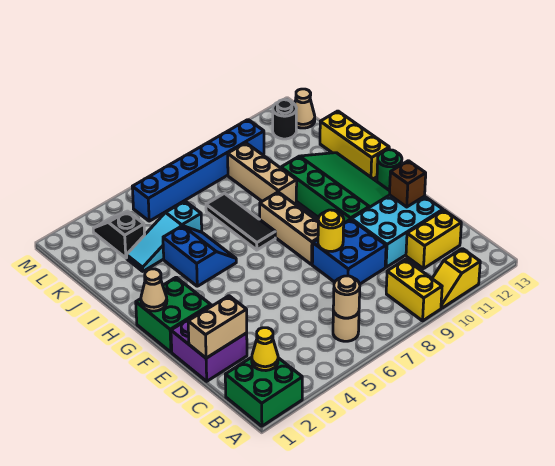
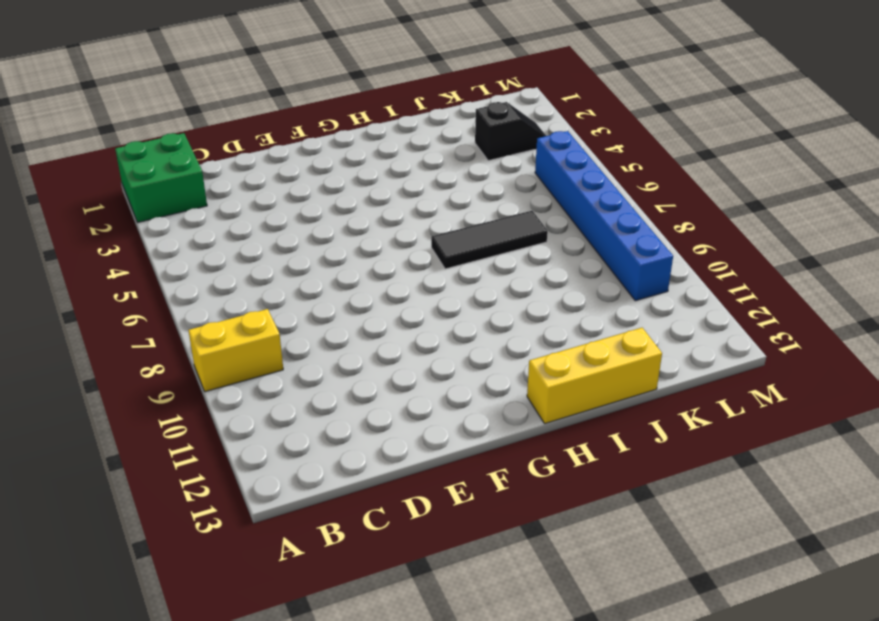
none -> yellow slope A10:A11 level 1 top 11
none -> tan round brick B6 level 1
none -> yellow brick C11:C12 level 1

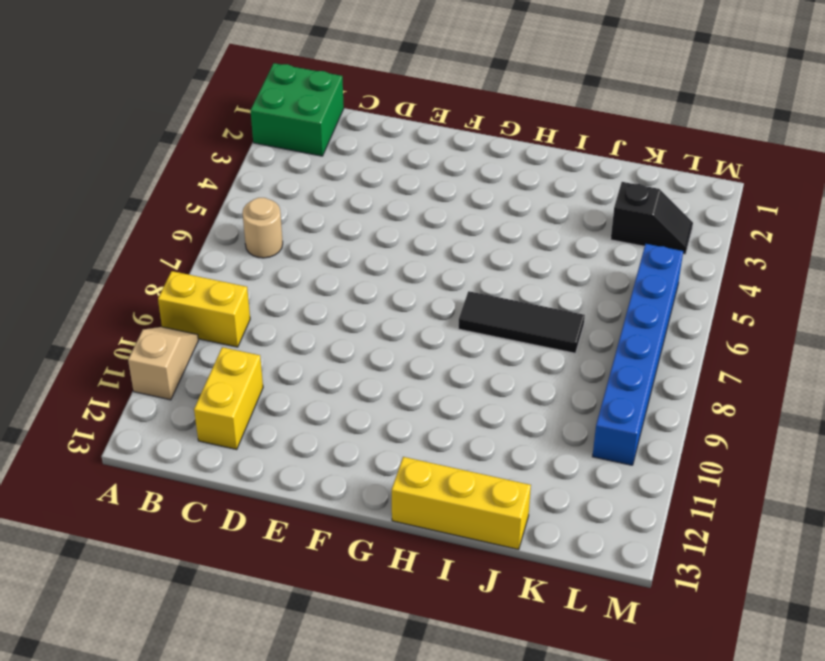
tan slope A10:A11 level 1 top 11 -> yellow slope A10:A11 level 1 top 11
none -> purple brick D1:E2 level 1
none -> blue brick D8:E9 level 1
none -> cyan brick D10:E12 level 1

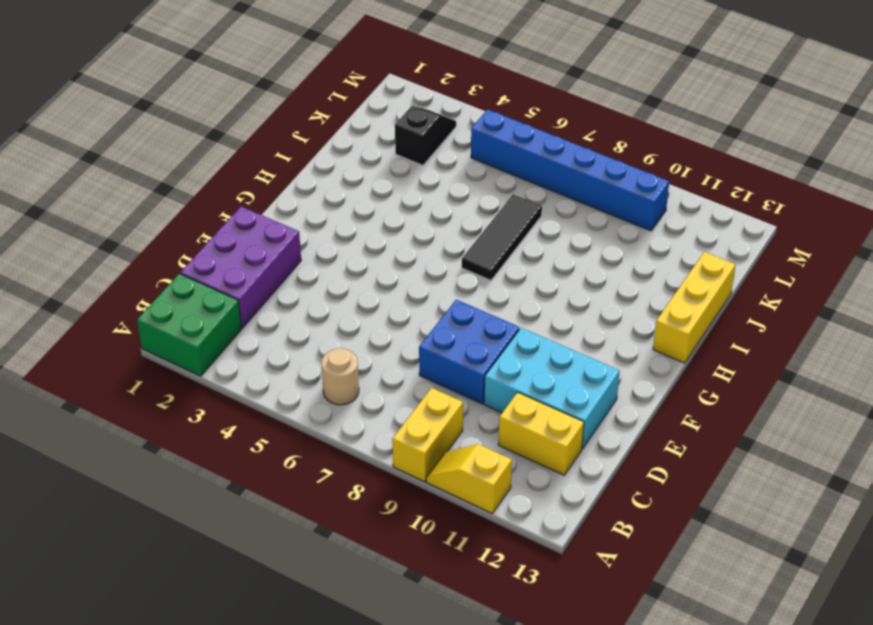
purple brick C1:E2 level 1 -> purple brick D1:E2 level 1
none -> green brick F1:G2 level 1
none -> tan brick F8:H8 level 1
none -> green slope F10:I12 level 1 top 10

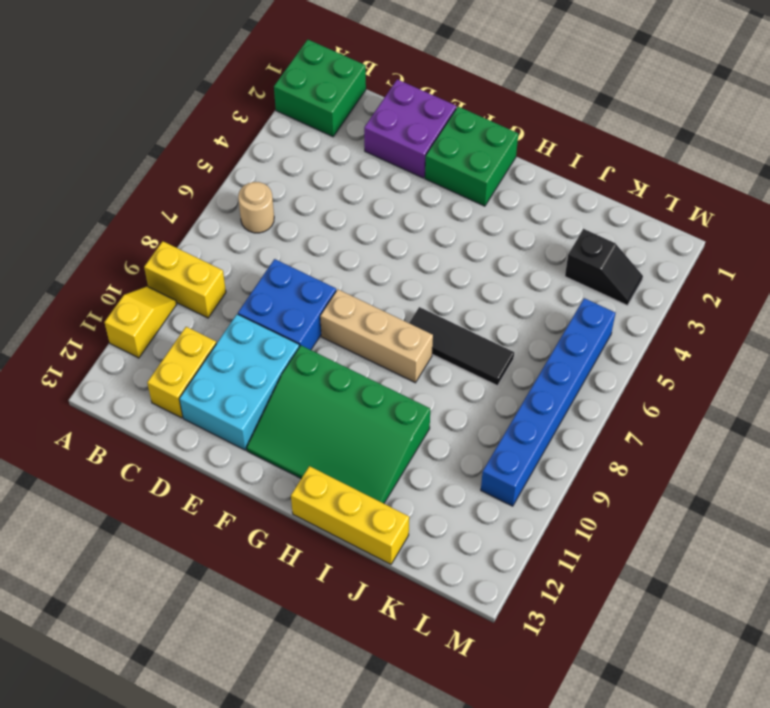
none -> green round brick G13 level 1
none -> blue slope H4:I5 level 1 top 4
none -> tan brick I9:K9 level 1

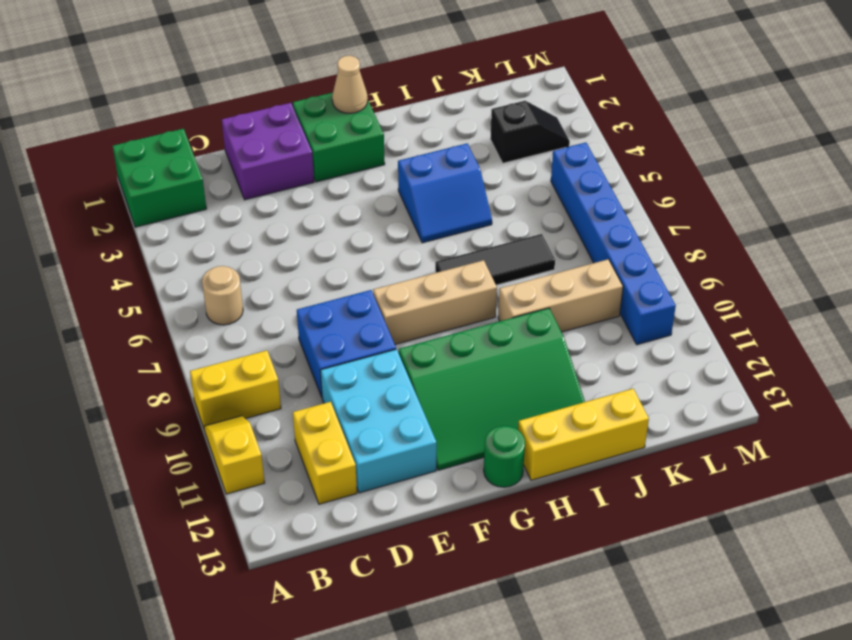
none -> cyan slope J3:J5 level 1 top 5
none -> black round brick L12 level 1
none -> tan cone L13 level 1

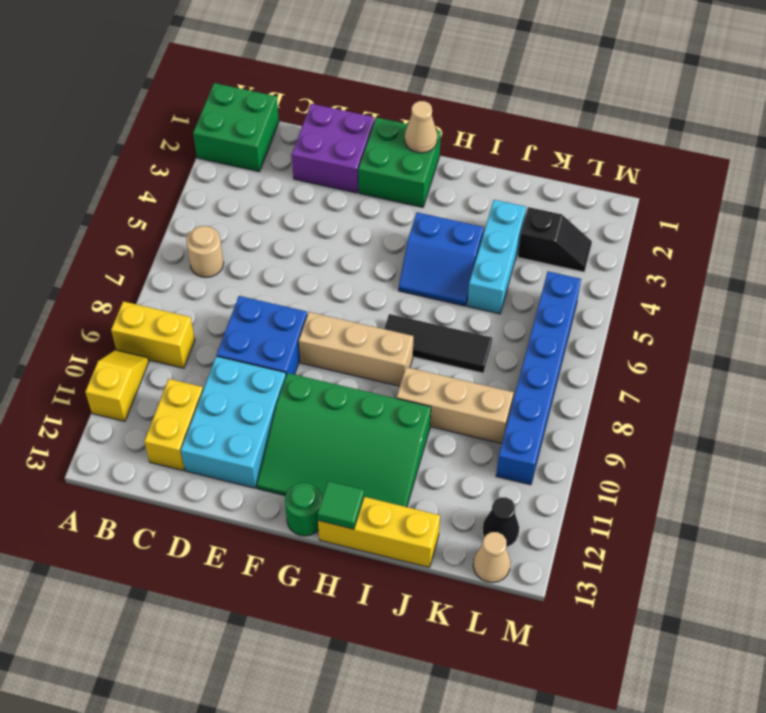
green tile H13 level 2 -> none
cyan brick J3:J5 level 1 -> cyan slope J3:J5 level 1 top 5
black cone L12 level 1 -> black round brick L12 level 1
none -> yellow cone B2 level 2
none -> tan round brick B6 level 2
none -> tan brick D1:D2 level 2

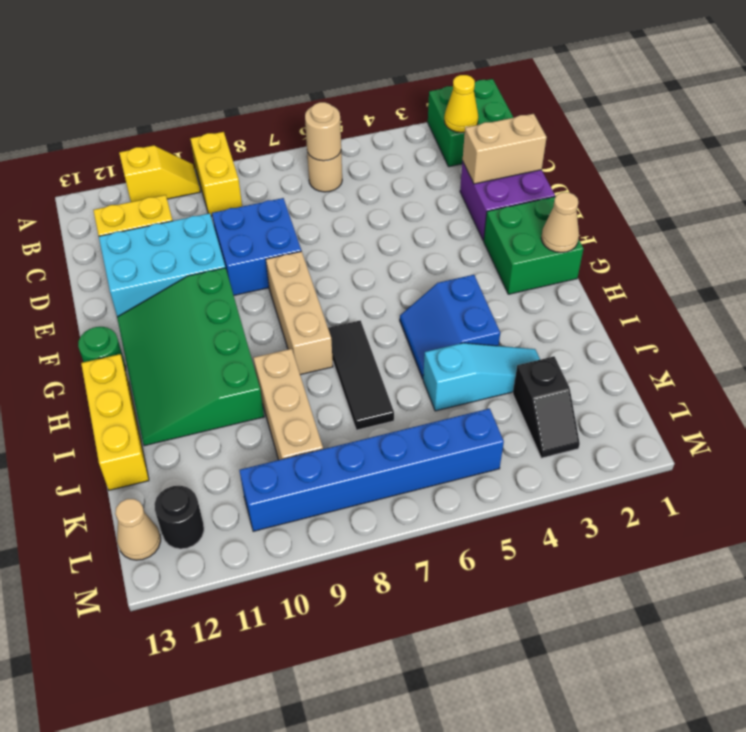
none -> yellow round brick E8 level 2
none -> brown brick E12 level 2

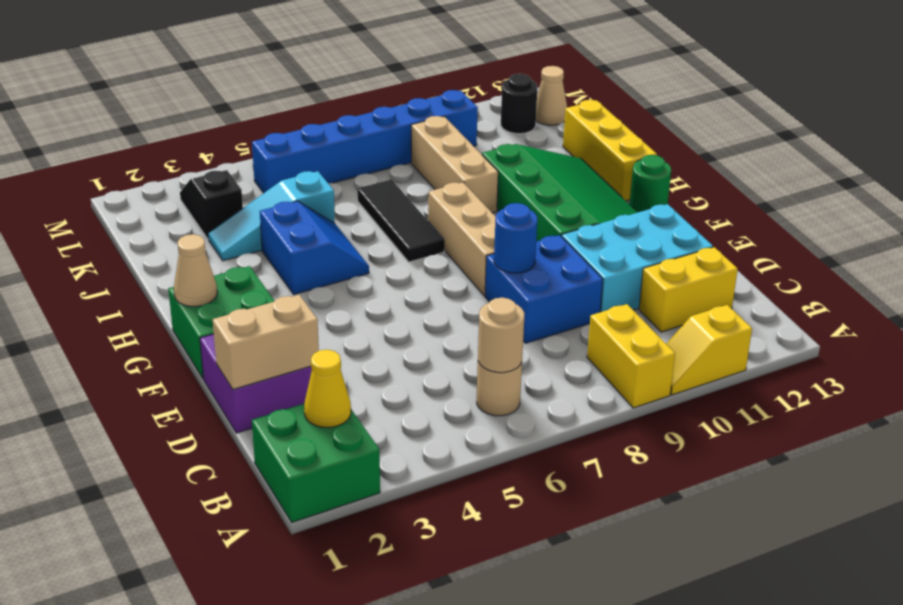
blue round brick E8 level 2 -> yellow round brick E8 level 2
none -> brown brick E12 level 2

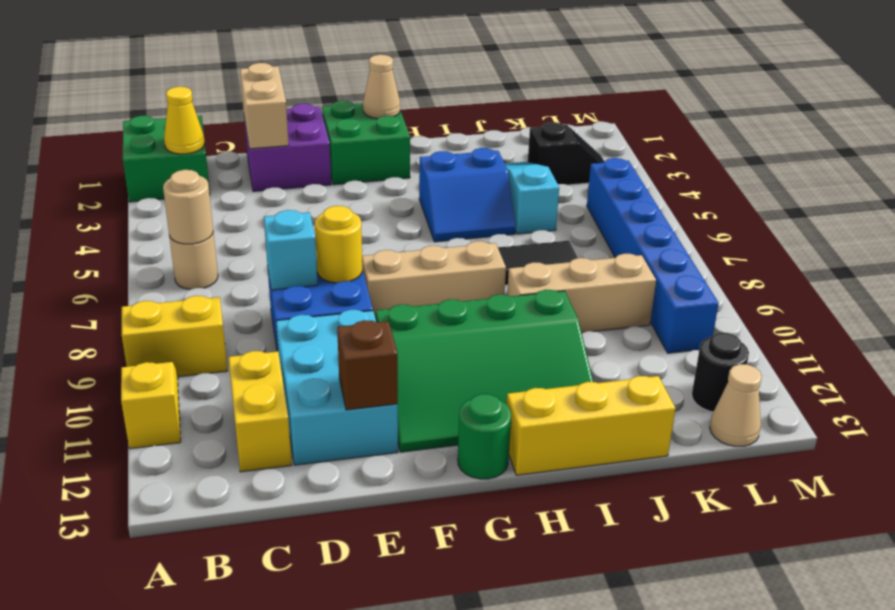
cyan brick D8 level 2 -> none

